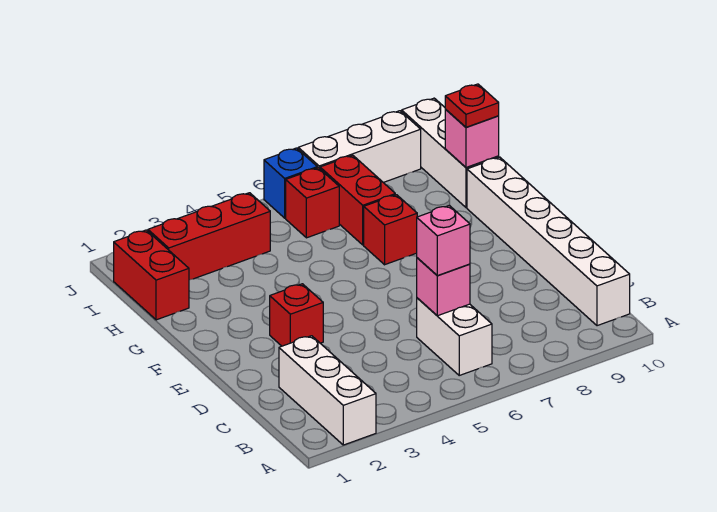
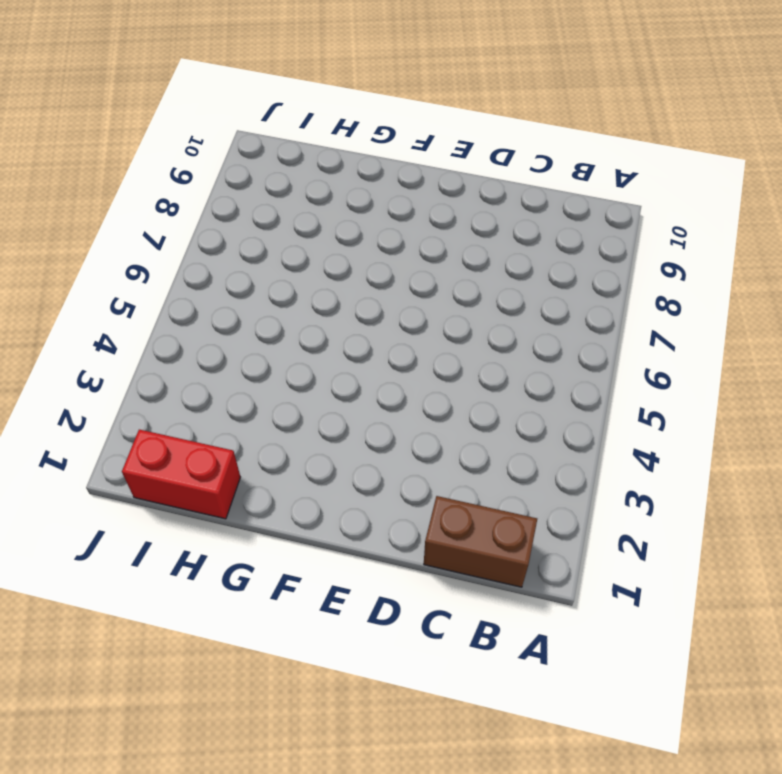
brown brick B1:C1 level 1 -> none
none -> white brick A2:C2 level 1
none -> white brick B6:C6 level 1
none -> white brick B10:G10 level 1

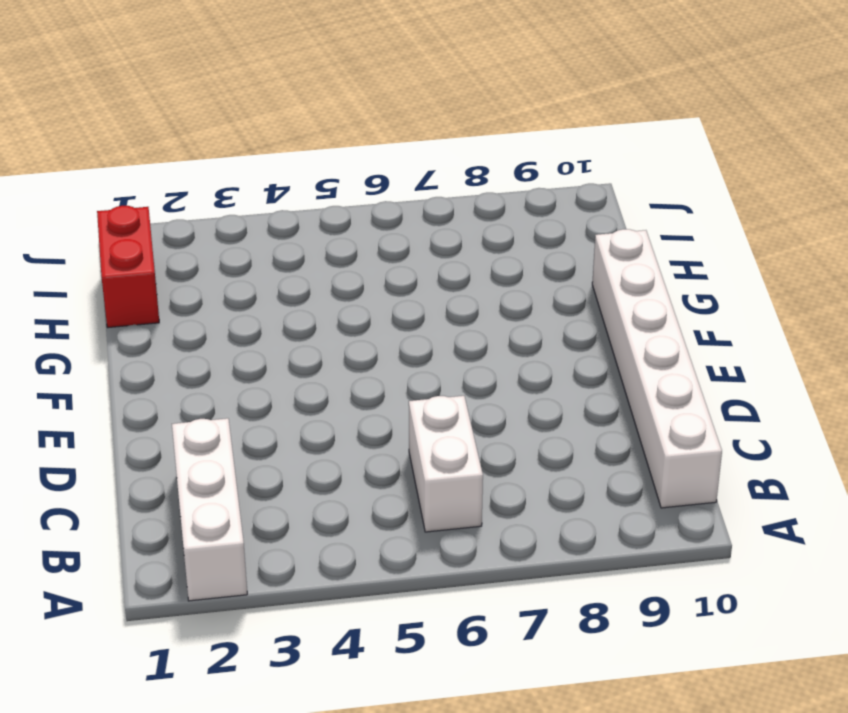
none -> red brick E3 level 1
none -> red brick G7 level 1
none -> red brick H7:I7 level 1

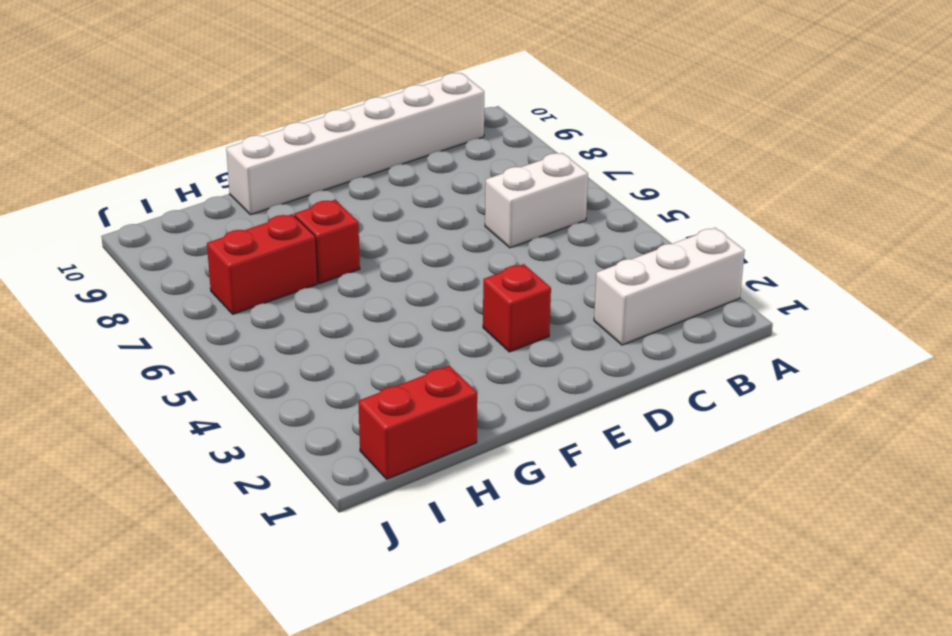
none -> white brick H10:J10 level 1
none -> red brick I2:I4 level 1
none -> red brick I6 level 1

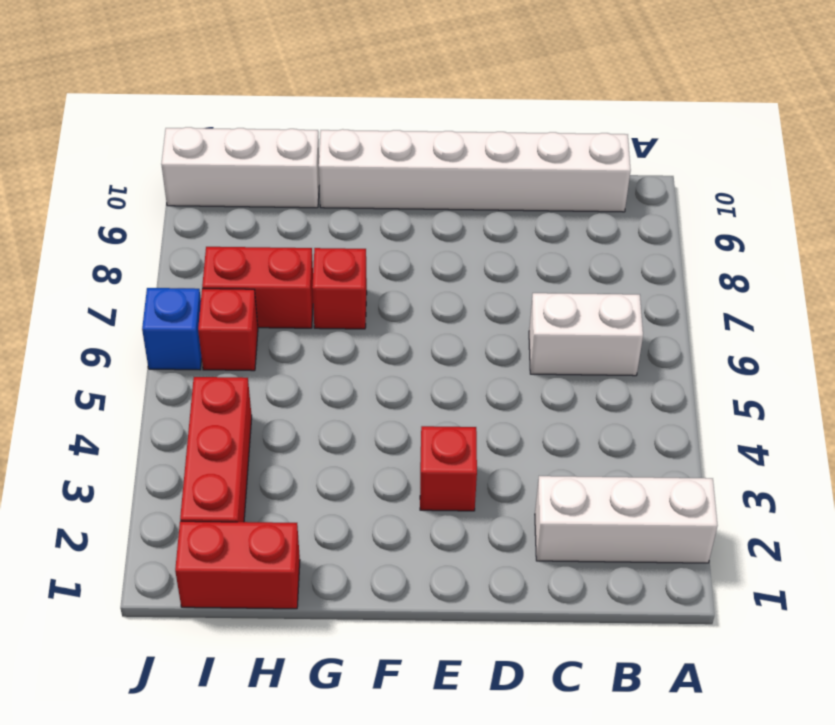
none -> white brick J7:J9 level 1
none -> pink brick C6 level 2
none -> pink brick H10 level 2

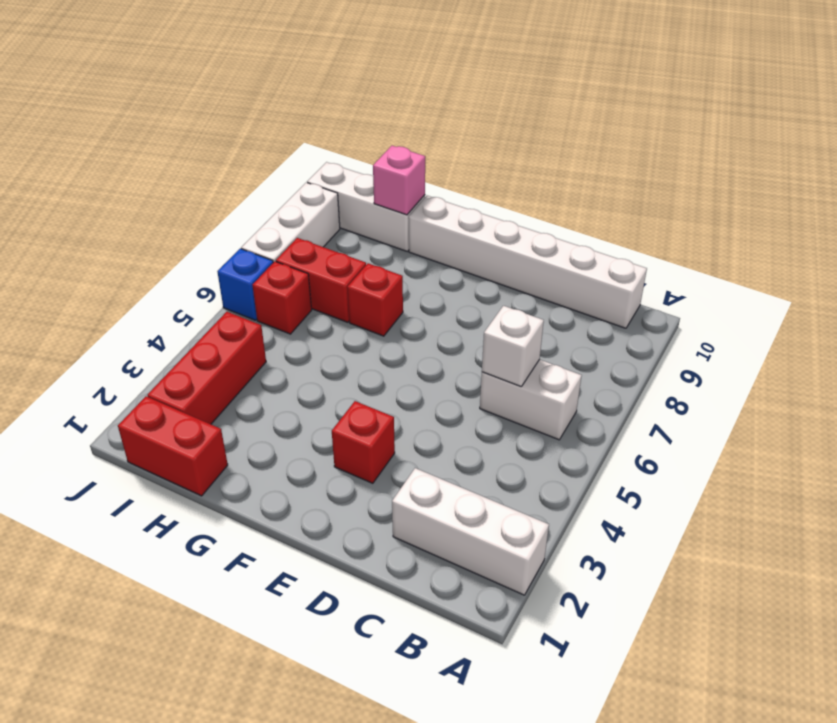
white brick C6 level 2 -> pink brick C6 level 2
none -> pink brick C6 level 3
none -> red plate H10 level 3

